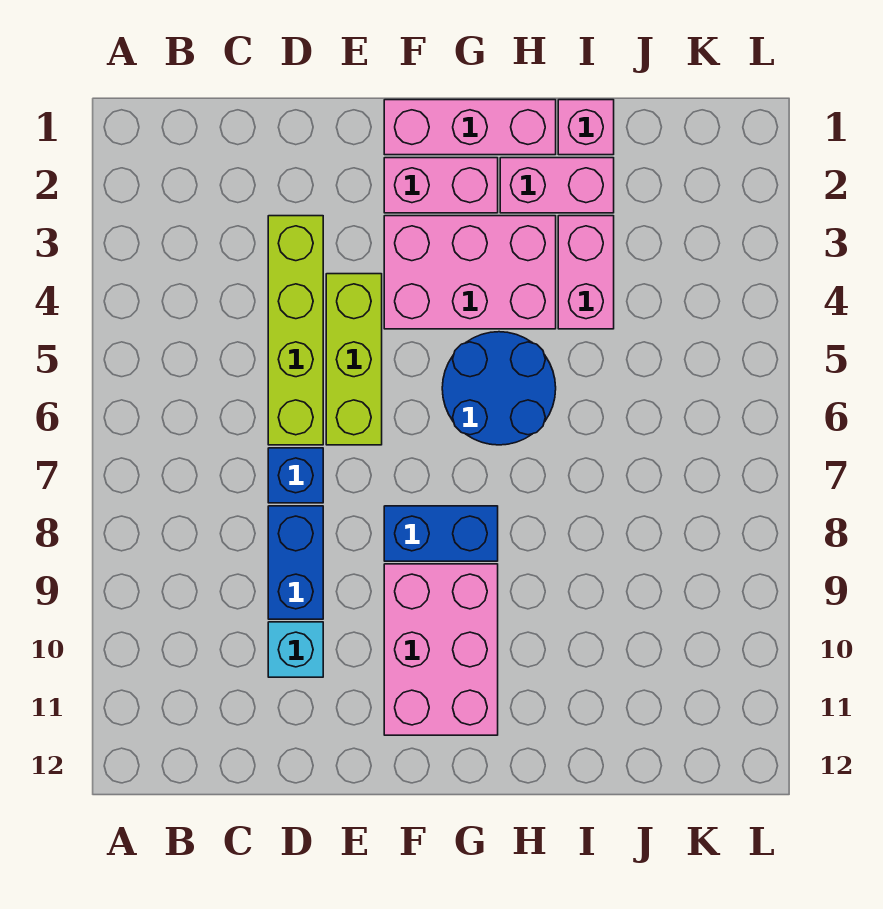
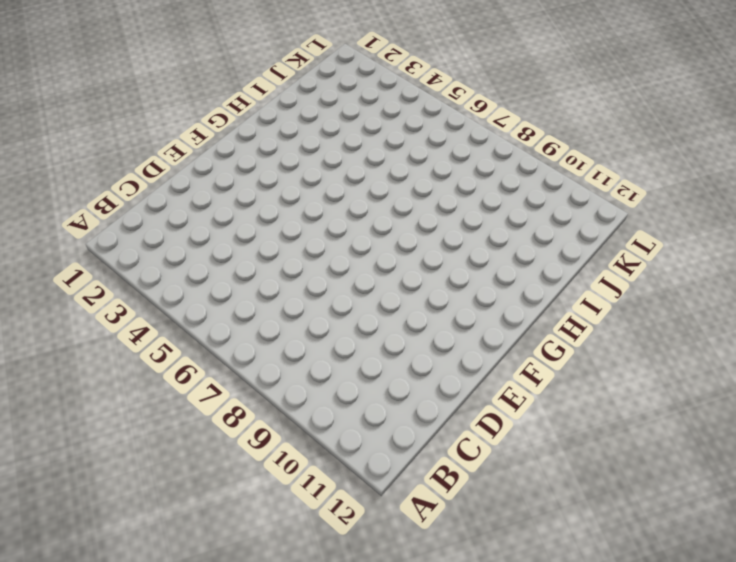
none -> lime brick D3:D6 level 1
none -> blue brick D7 level 1
none -> blue brick D8:D9 level 1

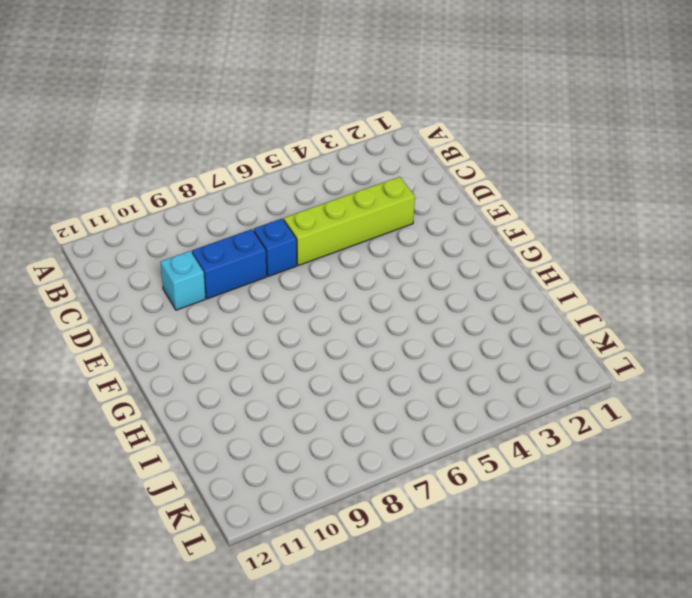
none -> lime brick E4:E6 level 1
none -> pink brick F1:H1 level 1
none -> pink brick F2:G2 level 1

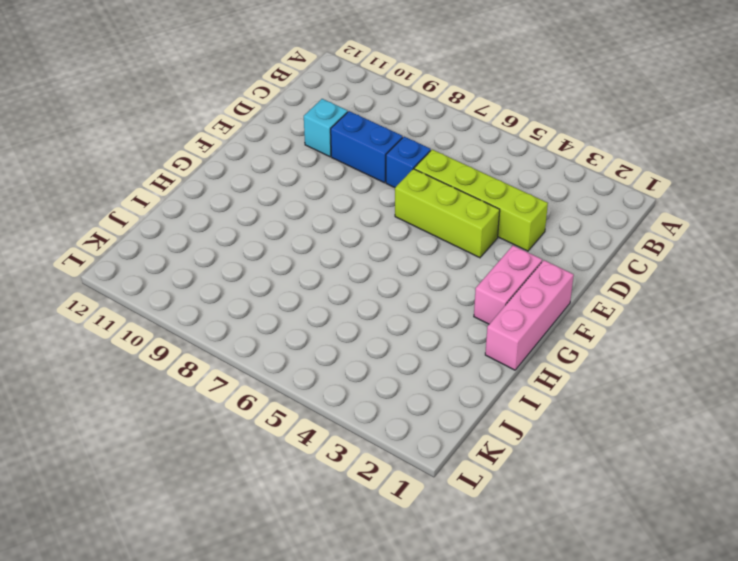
none -> pink brick F3:H4 level 1
none -> blue brick F8:G8 level 1
none -> pink brick F9:G11 level 1

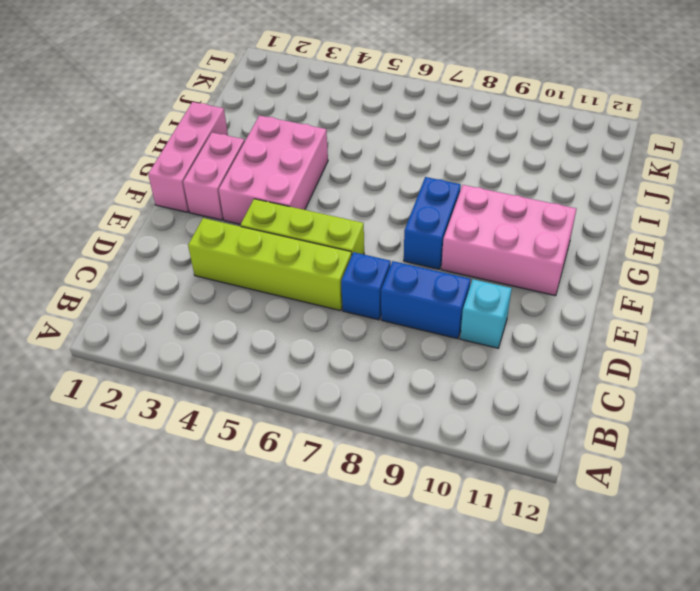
none -> blue round brick G5:H6 level 1
none -> pink brick H2:I2 level 1
none -> pink brick I1 level 1

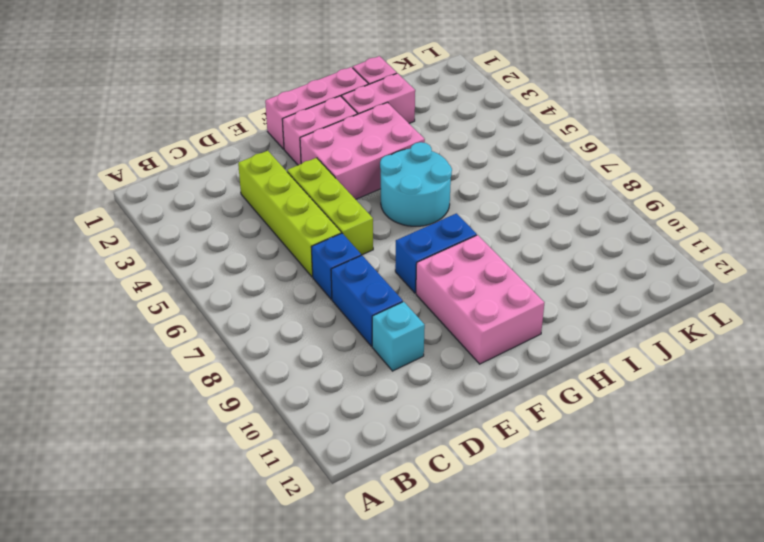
cyan round brick G5:H6 level 1 -> blue round brick G5:H6 level 1
none -> pink brick I3:I4 level 1

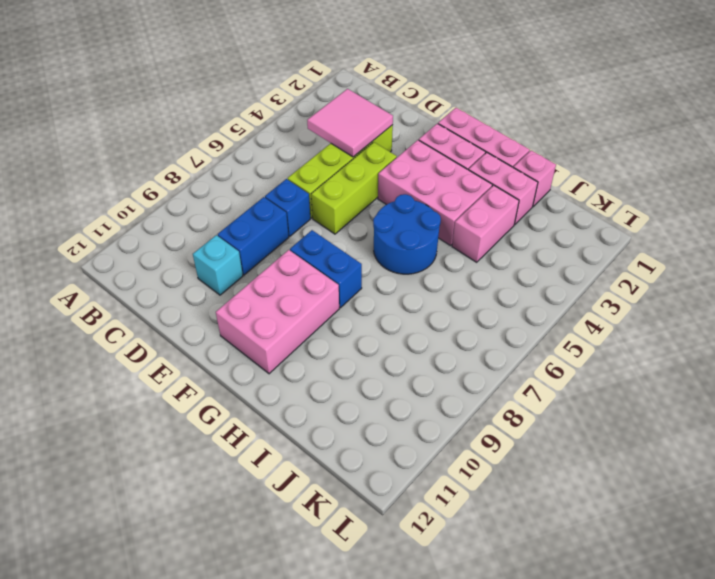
pink tile C3:D4 level 2 -> none

